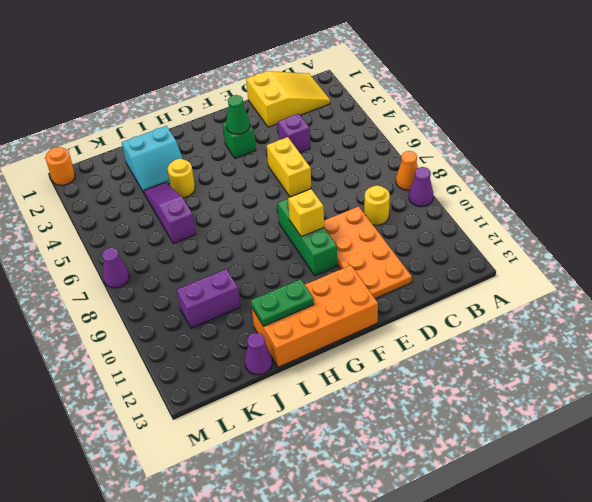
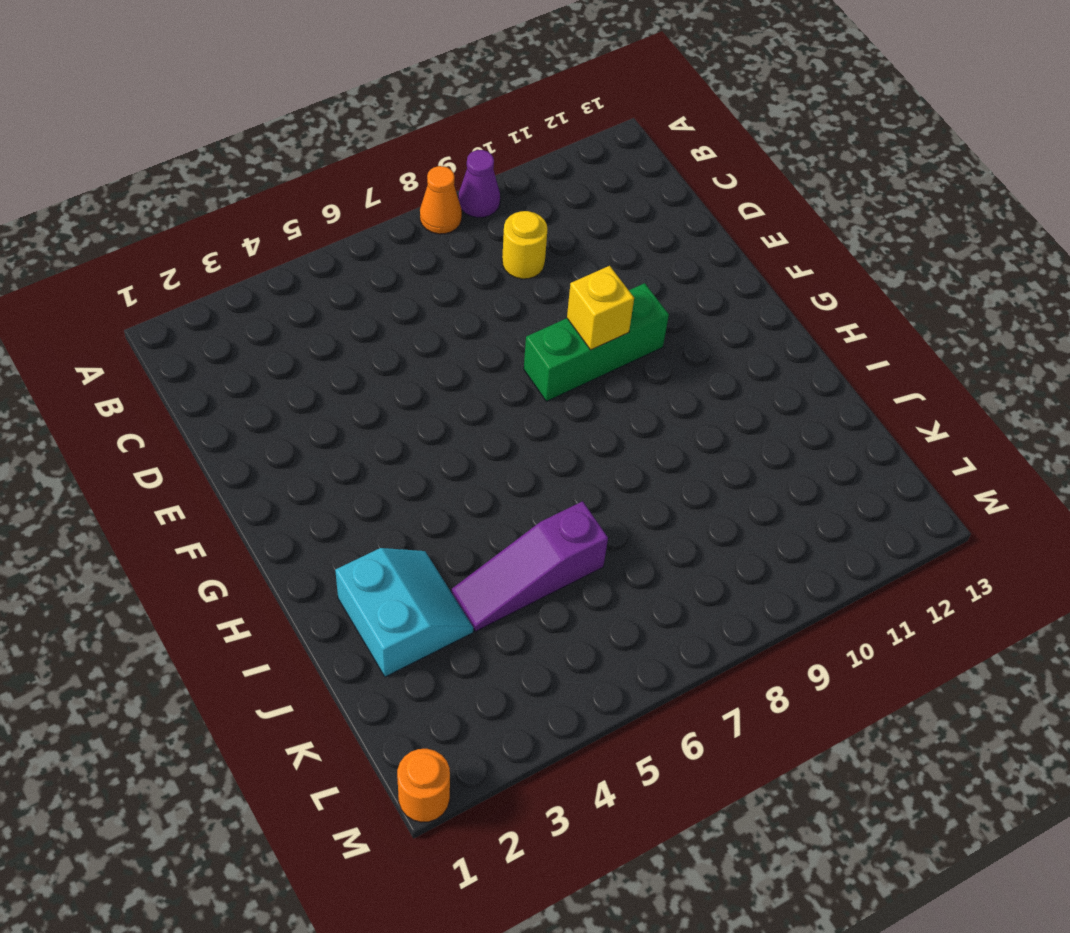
none -> yellow slope B1:D2 level 1 top D
none -> purple brick D4 level 1
none -> orange plate D9:E12 level 1

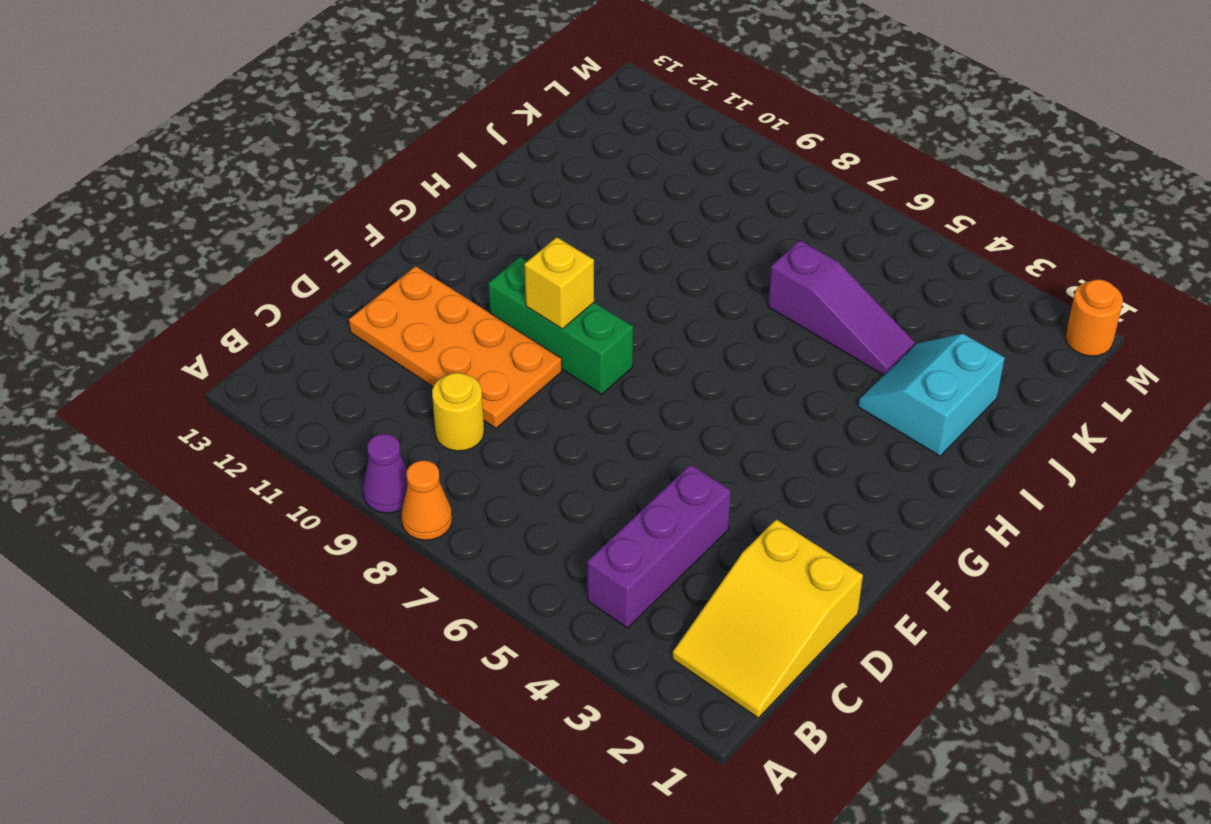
purple brick B4:D4 level 1 -> purple brick D4 level 1
none -> yellow brick E5:E6 level 1
none -> green brick F3 level 1
none -> orange brick F12:I13 level 1

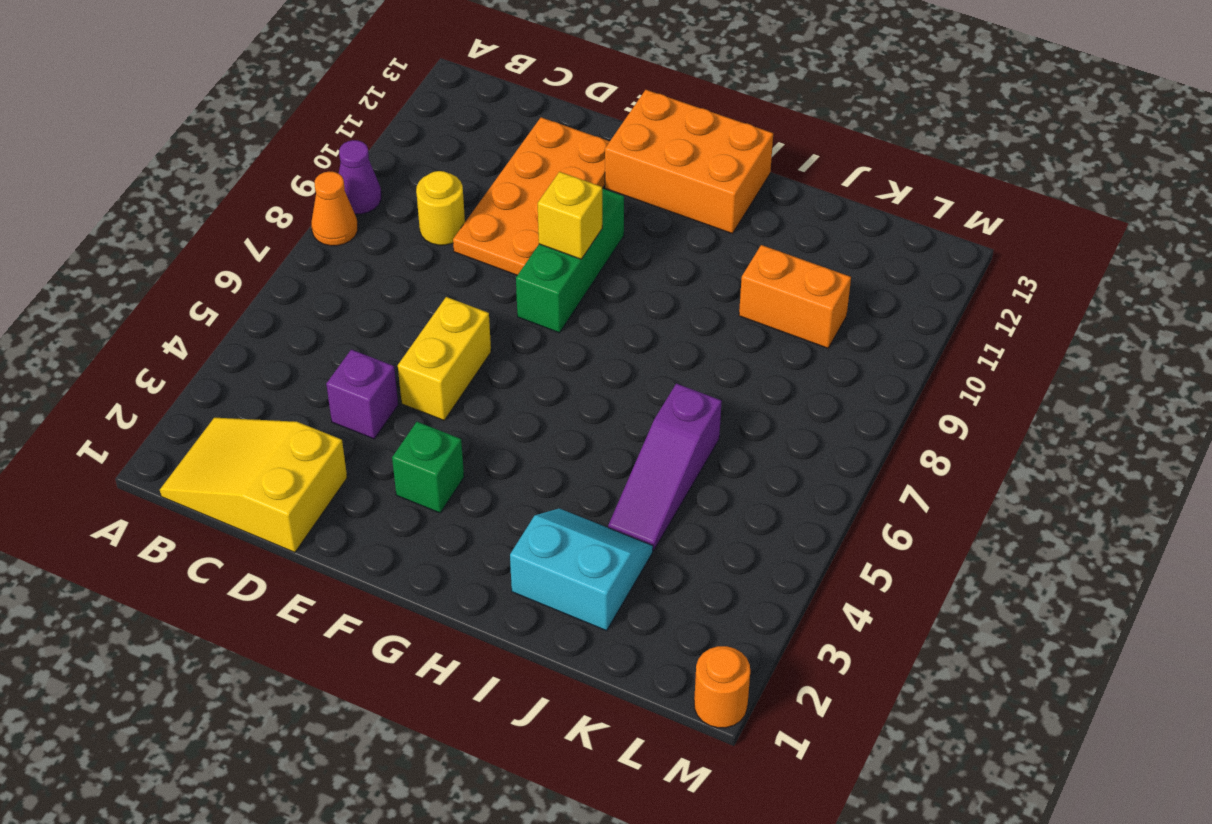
orange brick F12:H13 level 1 -> orange brick F12:I13 level 1
orange brick J10:K10 level 1 -> purple brick J10:K10 level 1
none -> yellow round brick I4 level 1
none -> purple cone J13 level 1
none -> purple cone M7 level 1

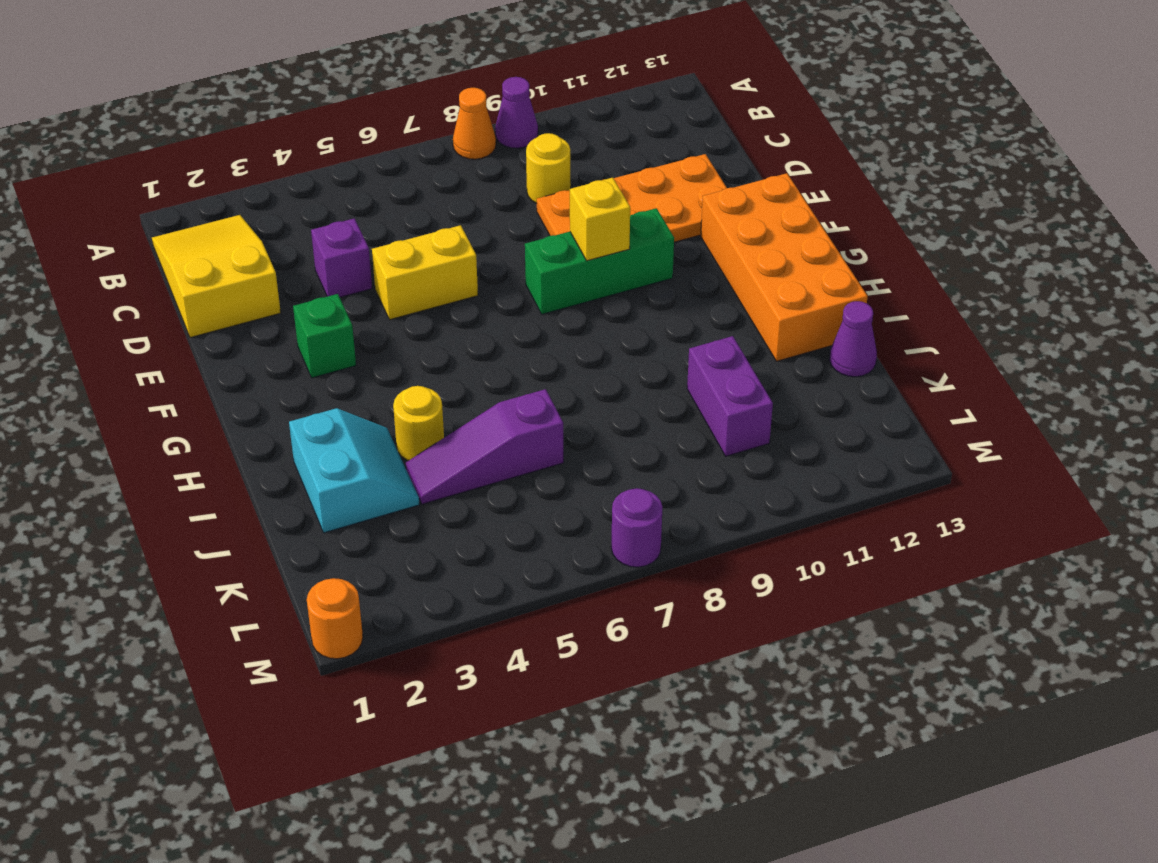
purple round brick M7 level 1 -> purple cone M7 level 1
none -> green cone F3 level 2
none -> green plate H12:I12 level 2

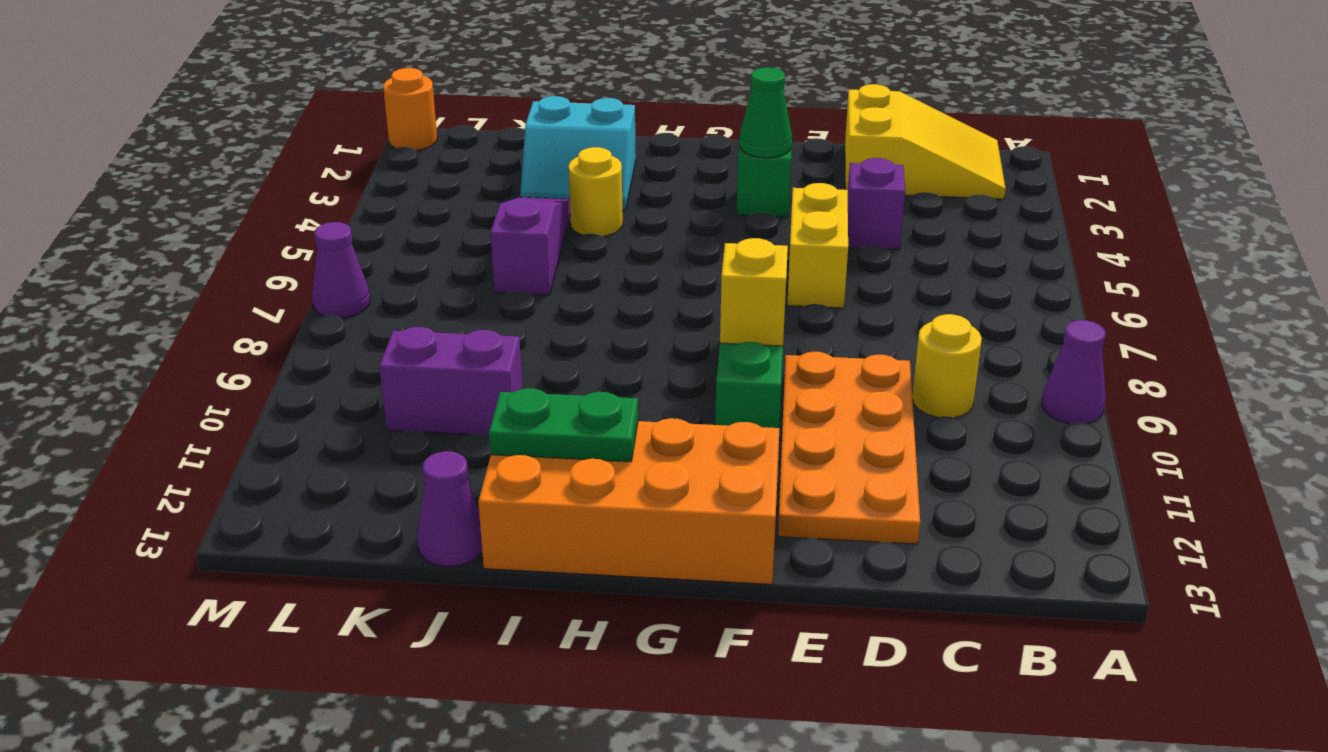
none -> orange cone A8 level 1

